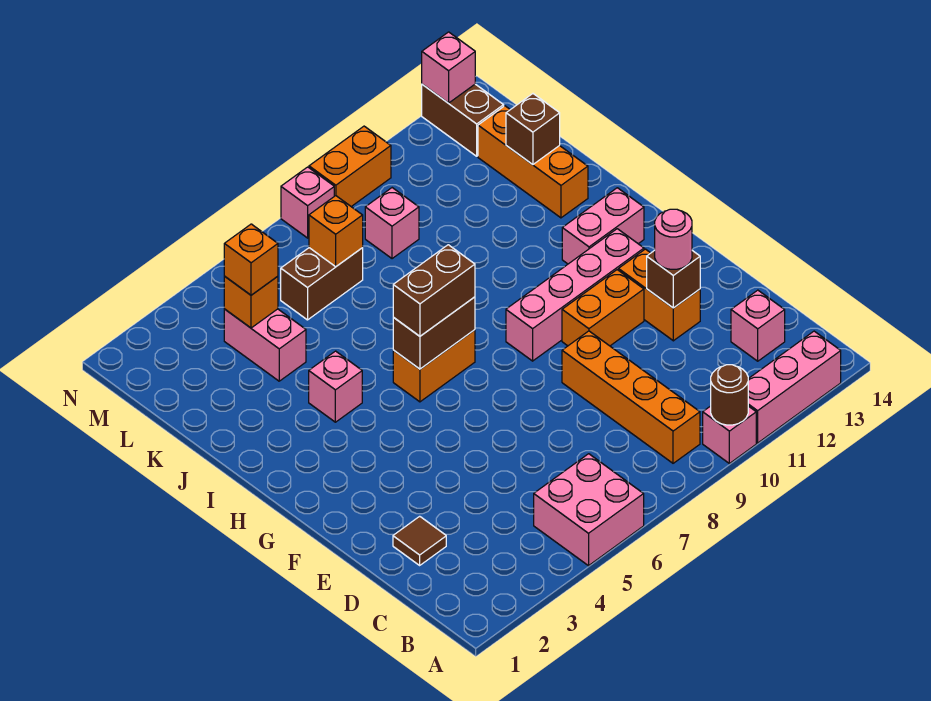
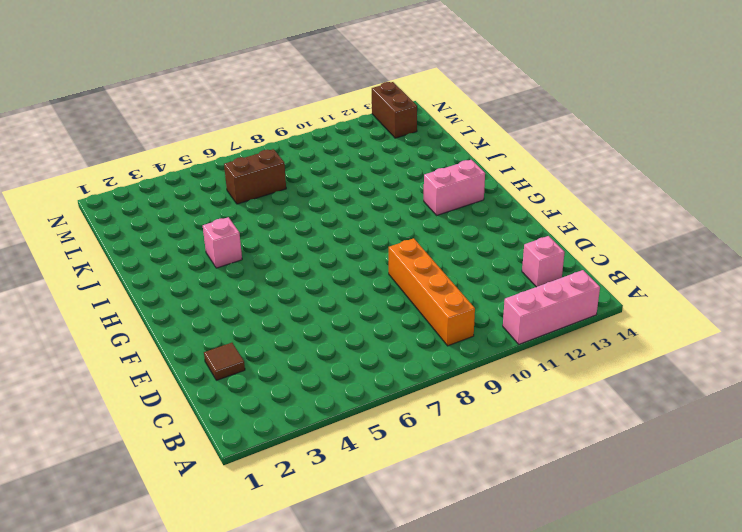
none -> pink brick A5:B6 level 1
none -> pink brick A10 level 1
none -> orange brick E12:F12 level 1

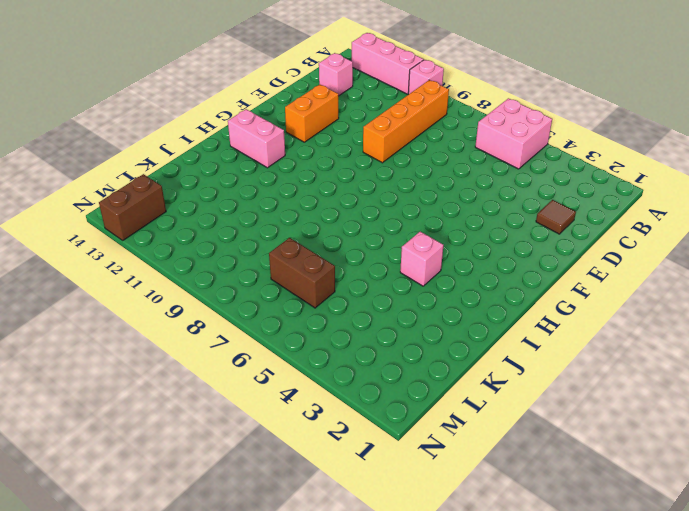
none -> orange brick F10:F11 level 1
none -> pink brick G9:G12 level 1
none -> orange brick H6:H7 level 1

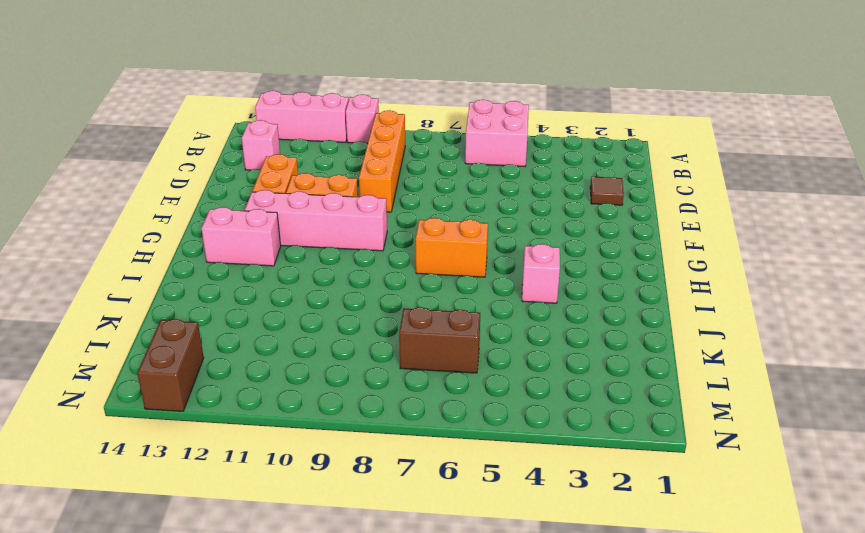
none -> orange brick J13:L13 level 1
none -> pink brick K4:L4 level 1
none -> pink brick L9 level 1

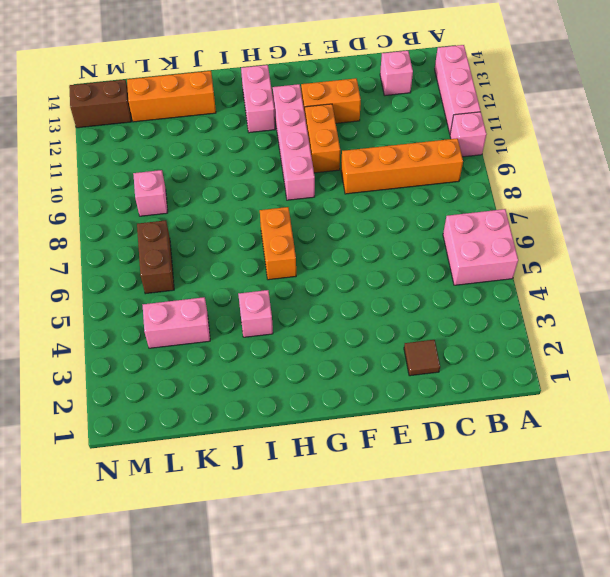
none -> pink brick N8 level 1
none -> orange brick N9:N10 level 1
none -> brown round brick A10 level 2

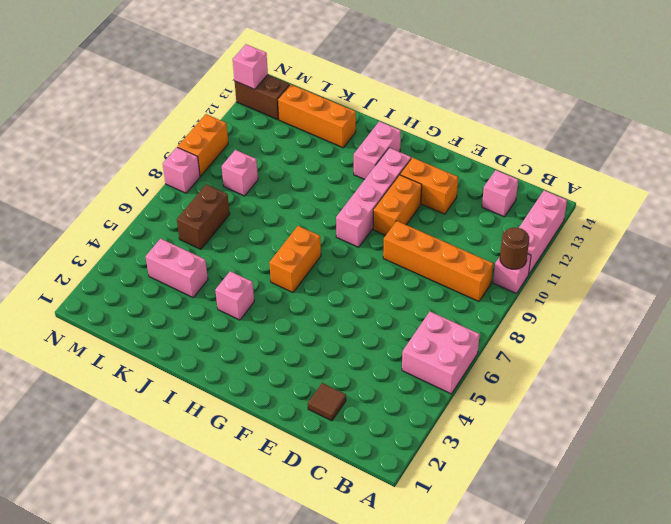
none -> brown brick E12 level 2
none -> brown brick H6:H7 level 2
none -> brown brick K13 level 2

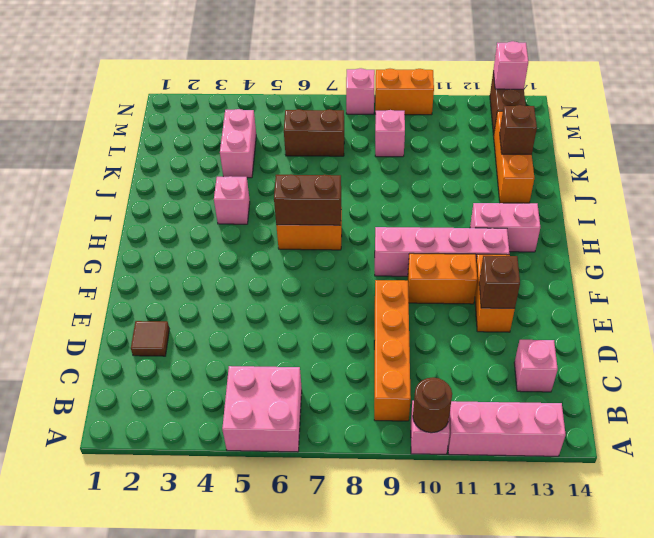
none -> orange brick L4 level 2
none -> orange brick L7 level 2
none -> pink round brick E12 level 3

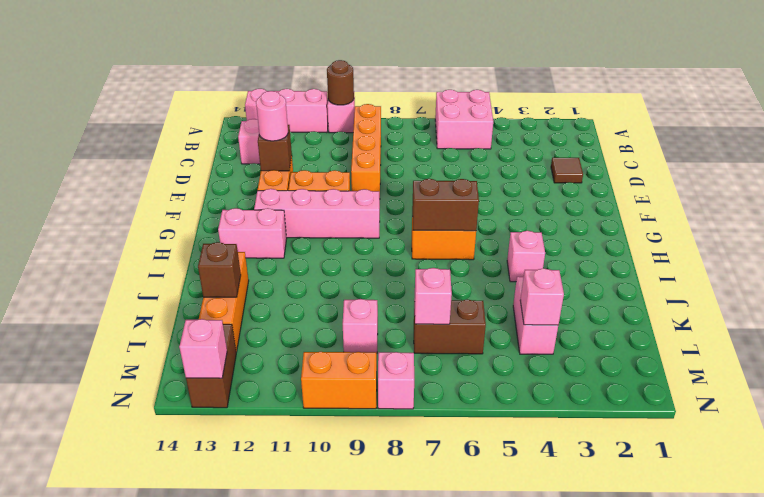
pink brick L4 level 2 -> orange brick L4 level 2
pink brick L7 level 2 -> orange brick L7 level 2
none -> brown brick H6:H7 level 3
none -> orange brick L4 level 3

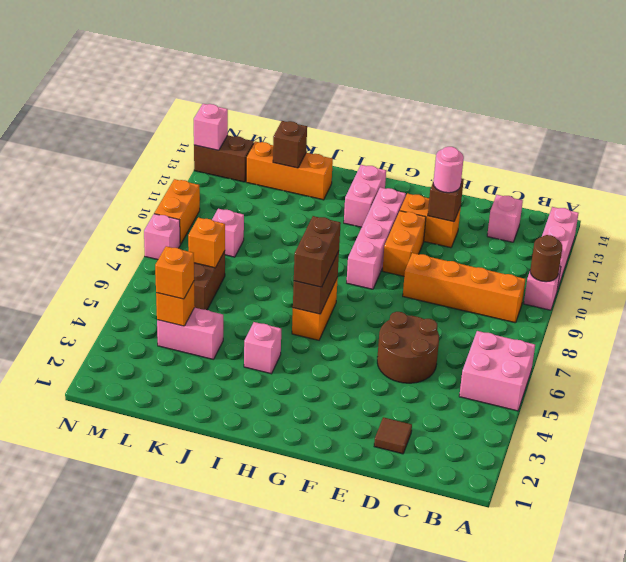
brown round brick D5:E6 level 1 -> none

